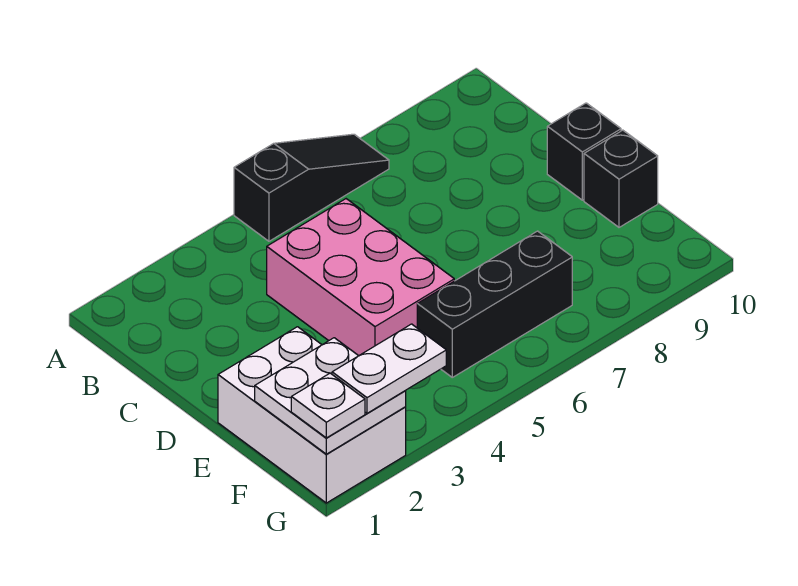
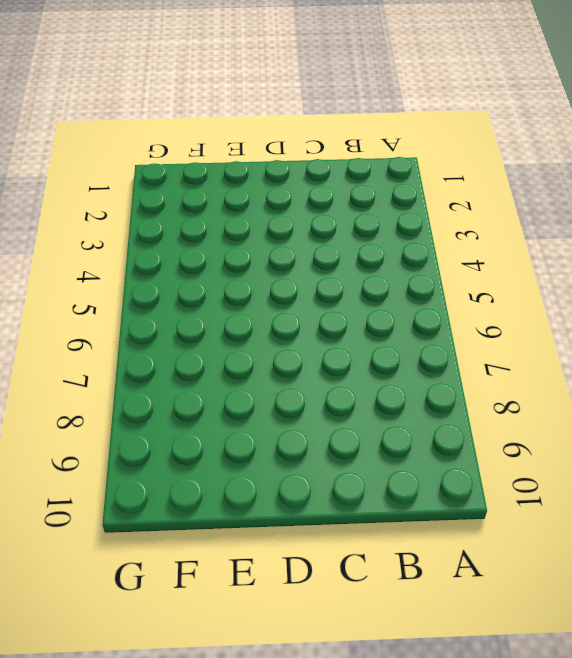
none -> black slope A5:A7 level 1 top 5
none -> pink brick C4:E5 level 1

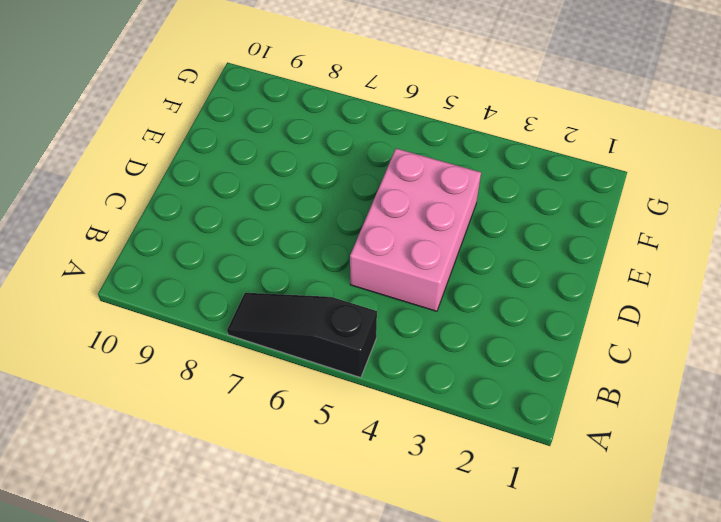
none -> black brick D10 level 1
none -> white brick E1:G2 level 1

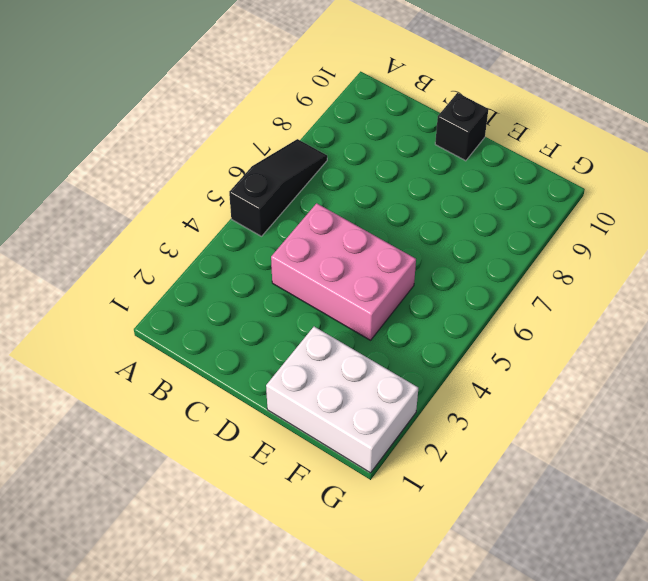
none -> black brick E10 level 1
none -> black brick F5:F7 level 1

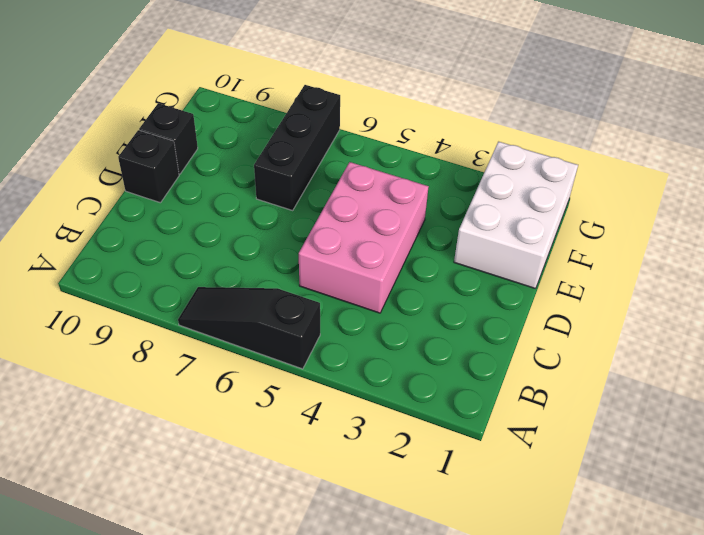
black brick E7:G7 level 1 -> black brick F5:F7 level 1
none -> white plate F1:G2 level 2
none -> white plate G1 level 3

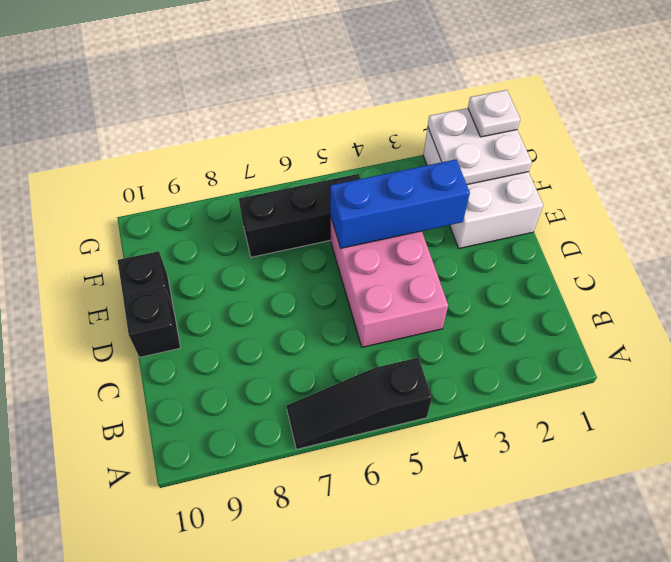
blue brick E3:E5 level 2 -> none
none -> white plate G2:G3 level 3

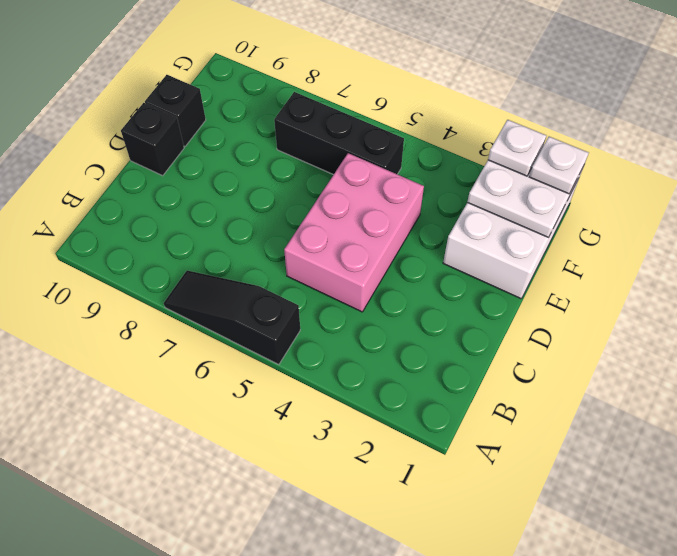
white plate G2 level 3 -> white plate G2:G3 level 3

